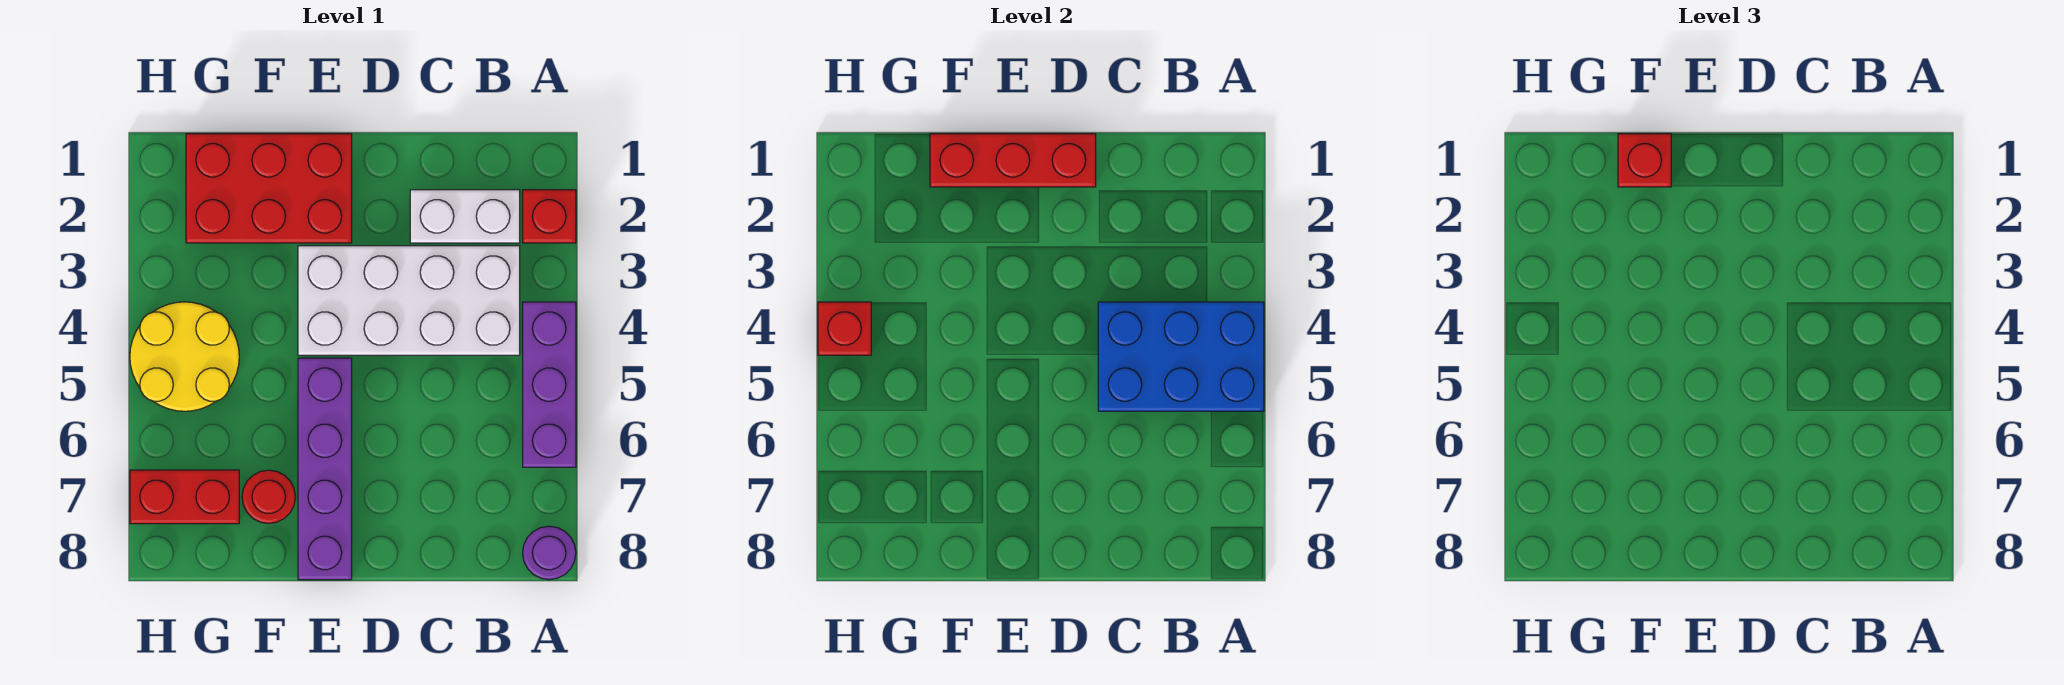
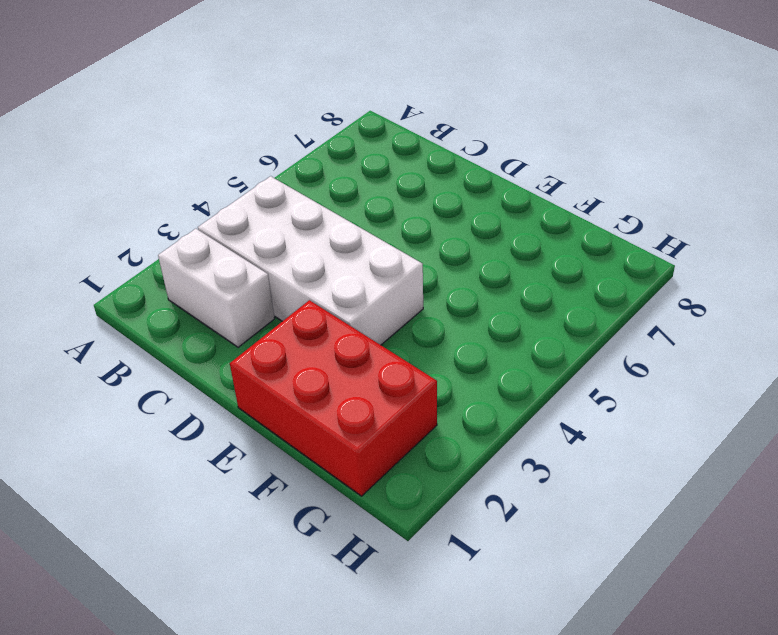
none -> red brick A2 level 1
none -> purple brick A4:A6 level 1
none -> purple round brick A8 level 1

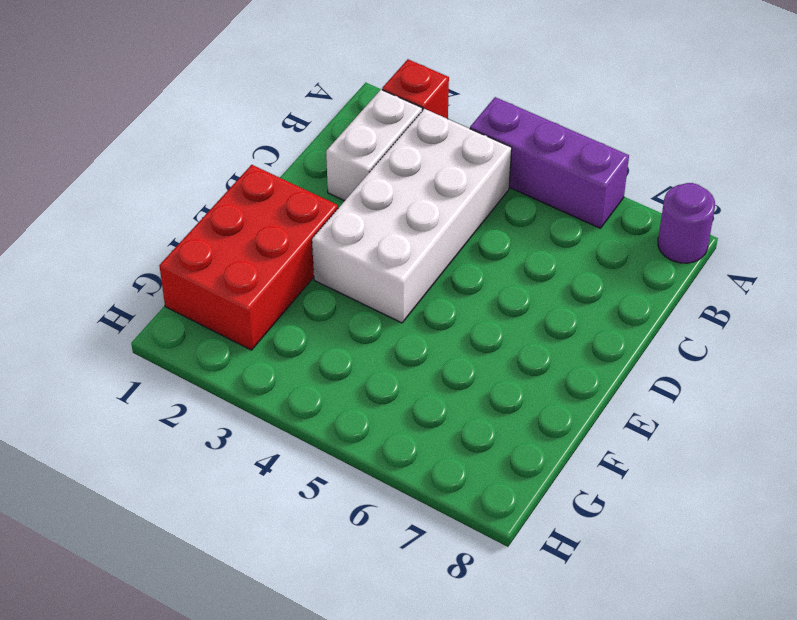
none -> purple brick E5:E8 level 1
none -> red round brick F7 level 1
none -> yellow round brick G4:H5 level 1

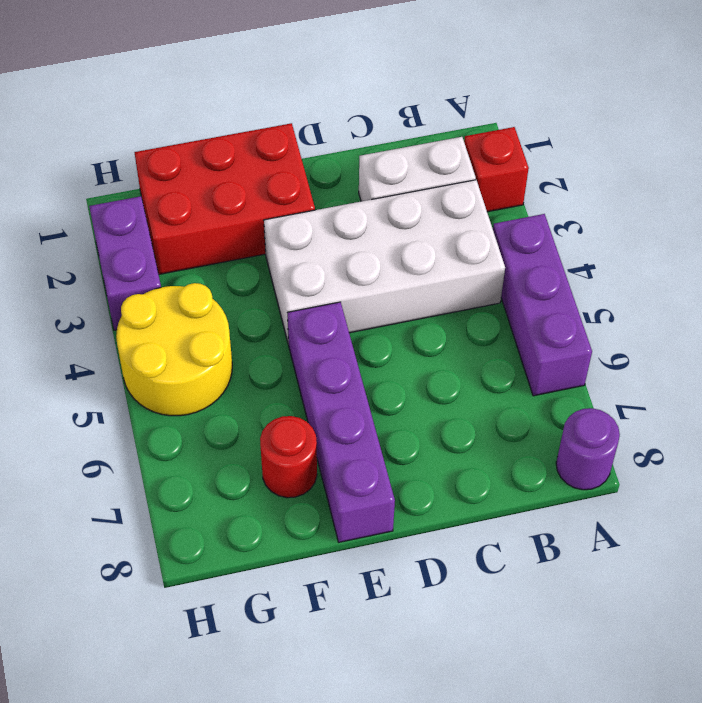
purple brick H2:H3 level 1 -> none
none -> red brick G7:H7 level 1
none -> blue brick A4:C5 level 2
none -> red brick D1:F1 level 2

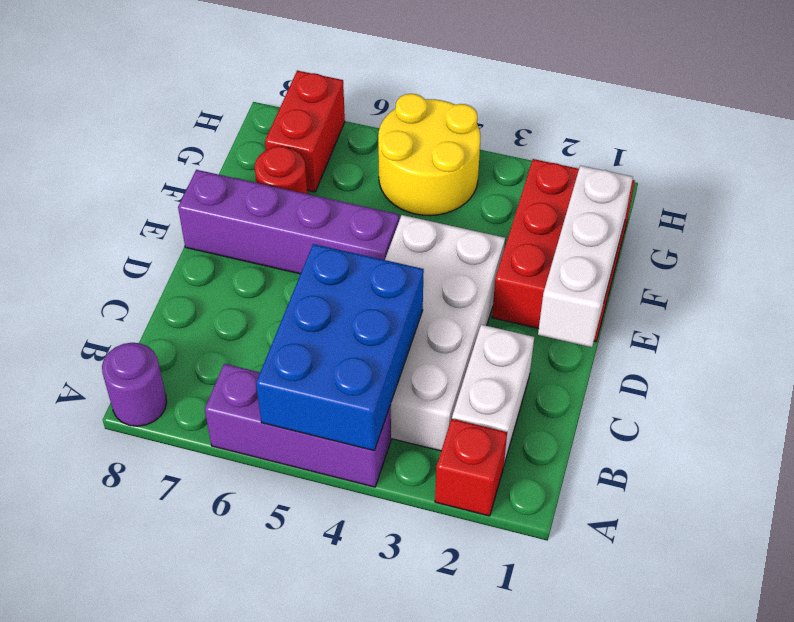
white brick D1:F1 level 2 -> red brick D1:F1 level 2
none -> red brick H4 level 2
none -> red brick F1 level 3

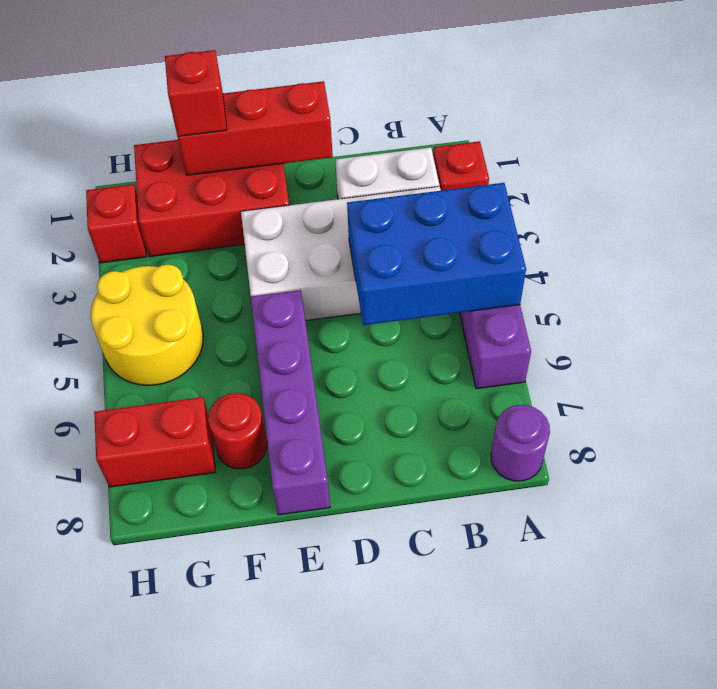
red brick H2 level 1 -> red brick H4 level 2

